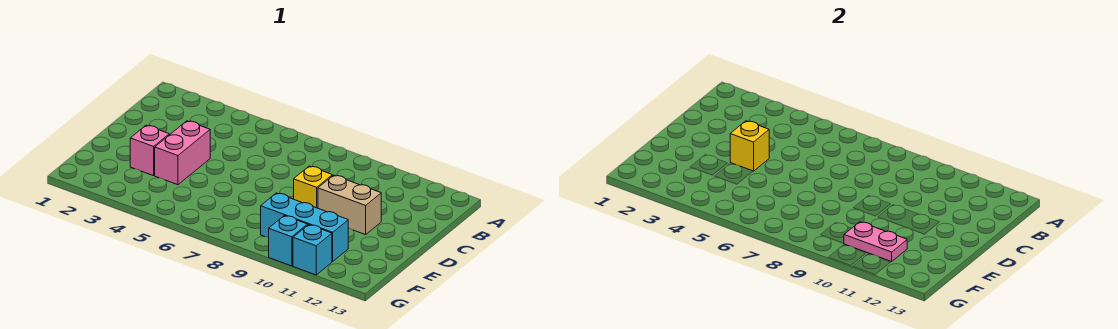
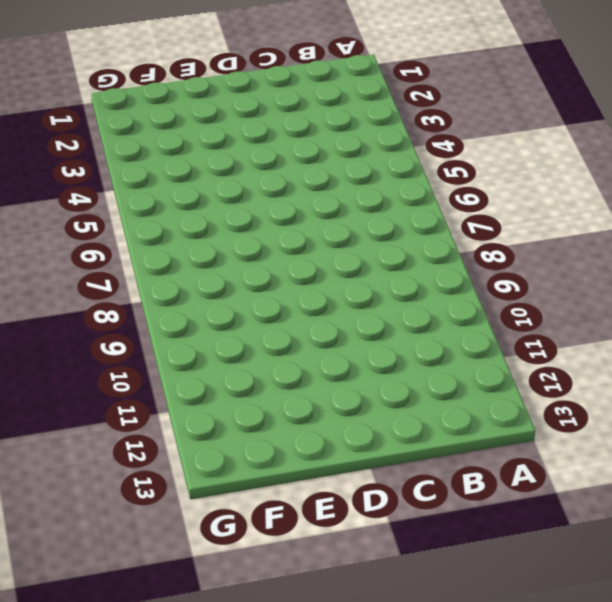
none -> pink brick D4:E4 level 1
none -> yellow brick D9 level 1

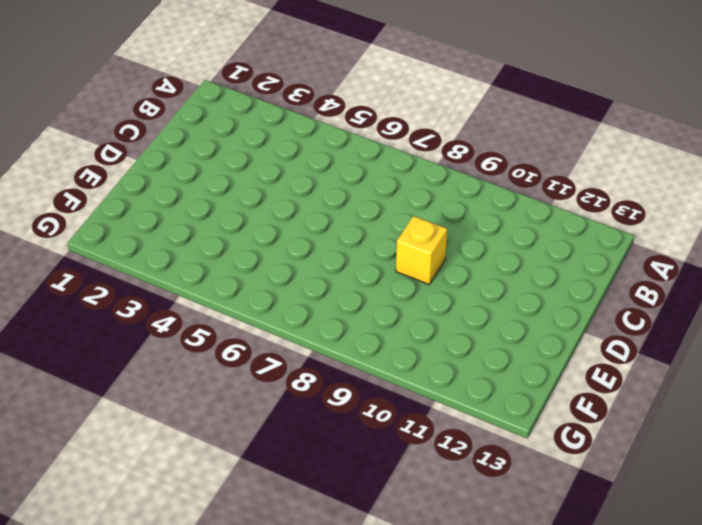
none -> pink brick D4:E4 level 1
none -> tan brick D10:D11 level 1

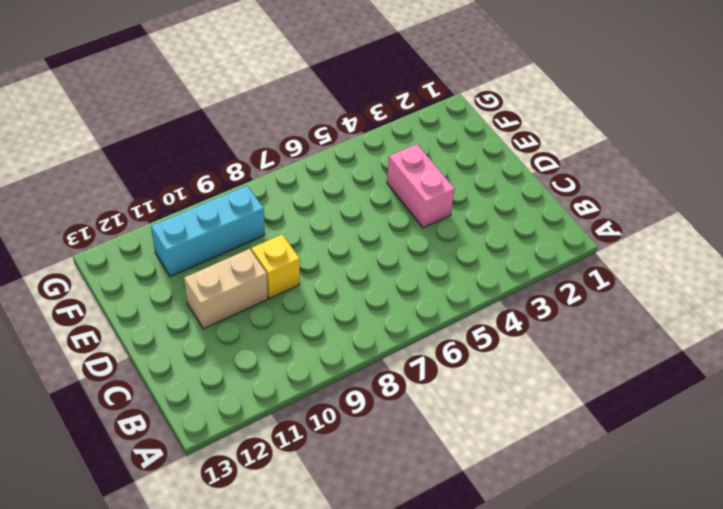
none -> pink brick E3 level 1
none -> cyan brick G10 level 1

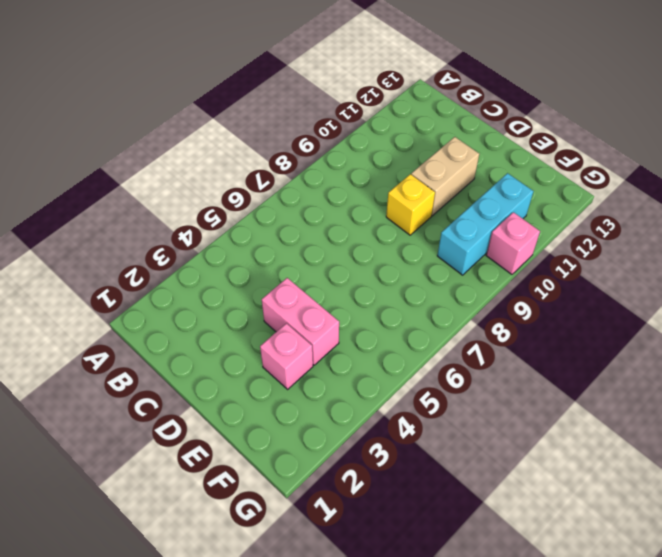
pink brick G10 level 1 -> cyan brick G10 level 1
none -> cyan brick G11 level 1
none -> yellow brick D4 level 2

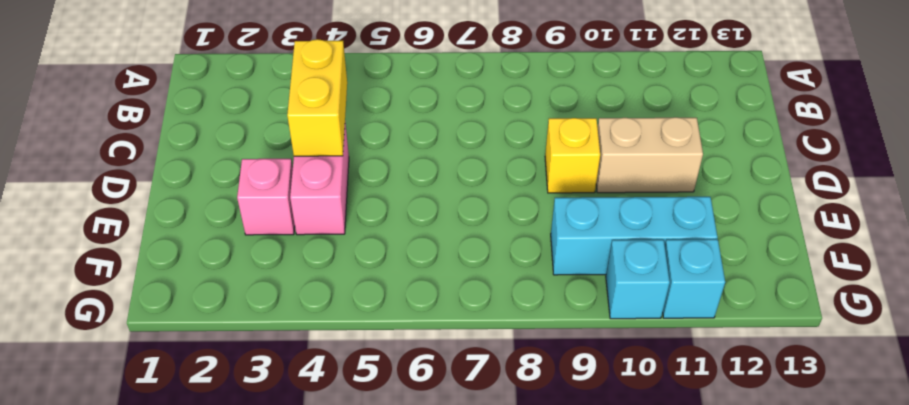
yellow brick C4:D4 level 2 -> yellow brick D4 level 2
none -> pink plate F10:F11 level 2

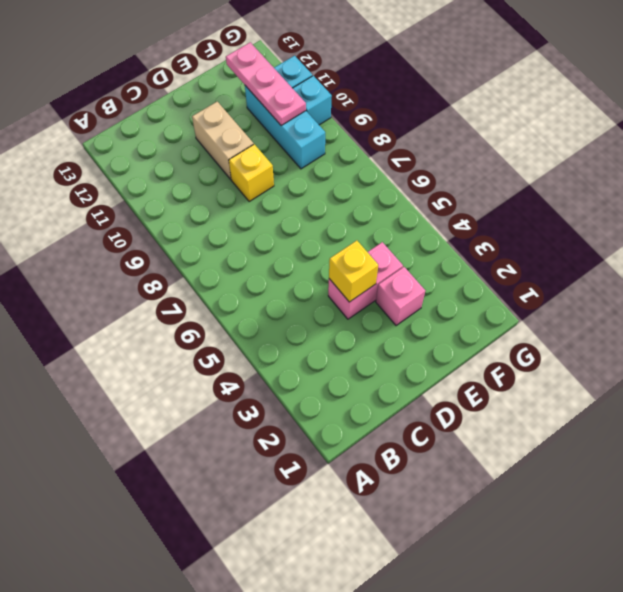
pink plate F10:F12 level 2 -> pink plate F10:F11 level 2

